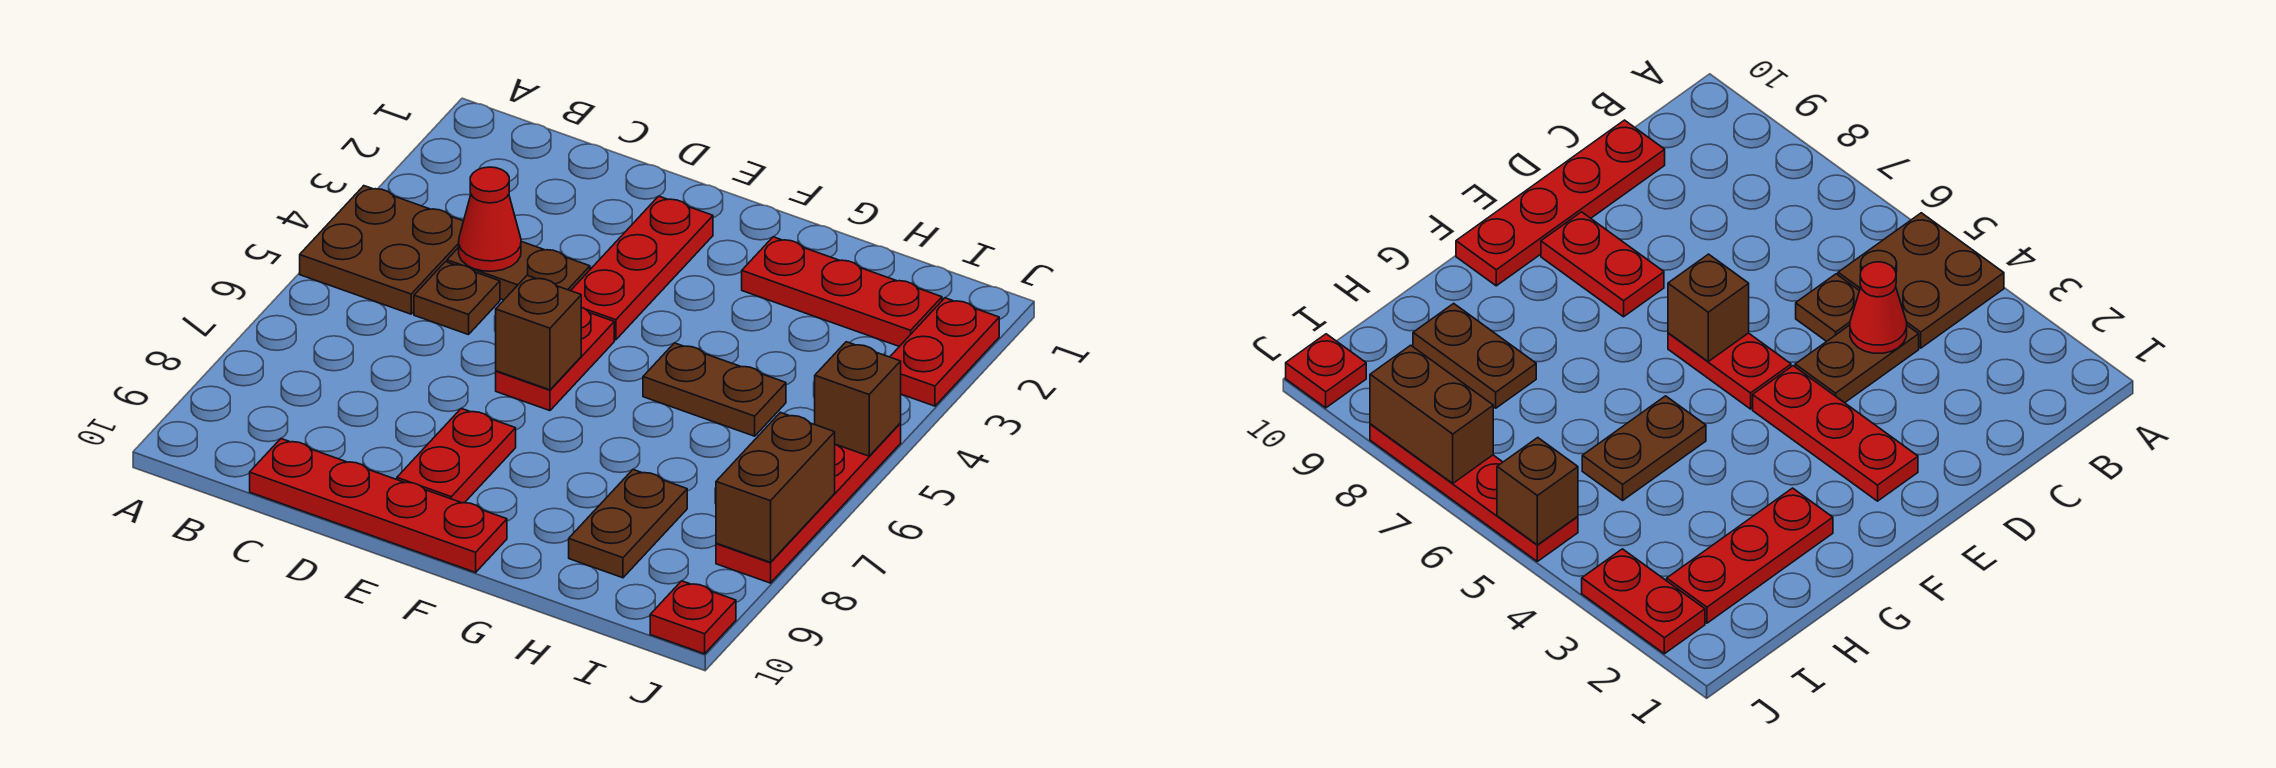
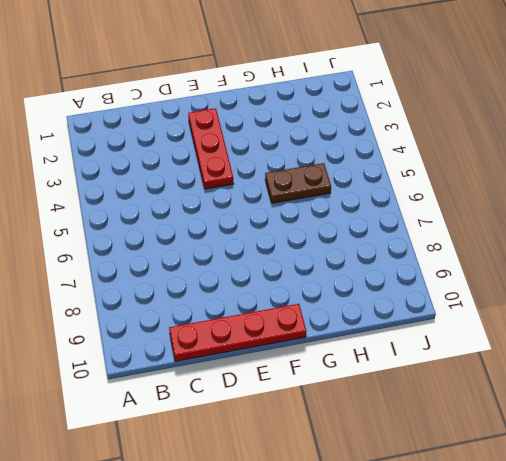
none -> brown plate A4:B5 level 1
none -> brown plate C4:D4 level 1
none -> brown plate C5 level 1

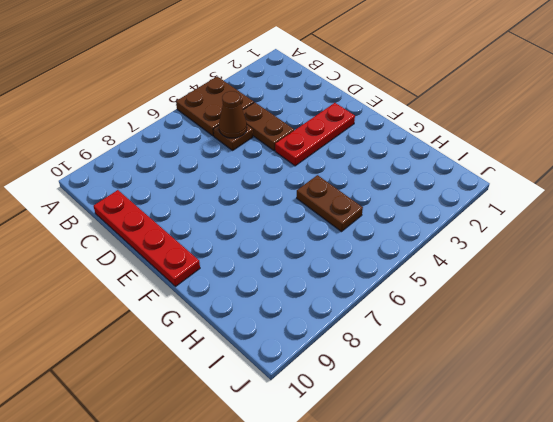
brown cone C5 level 2 -> none
none -> red plate E5:E6 level 1
none -> red plate E8:E9 level 1
none -> red plate G2:I2 level 1

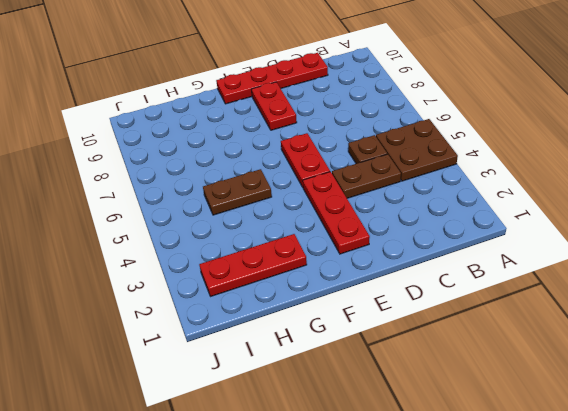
none -> brown plate H8:H9 level 1
none -> red plate J2:J3 level 1
none -> red plate J5:J8 level 1

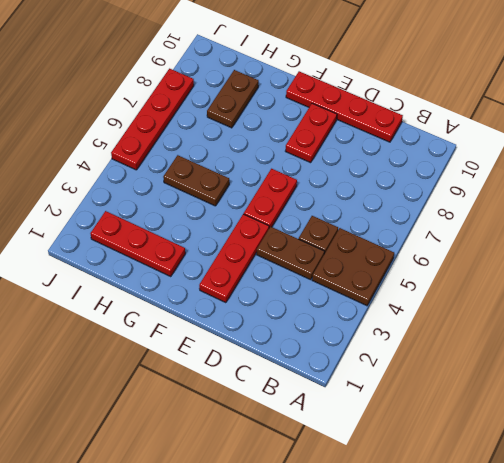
none -> red plate J2:J3 level 1
none -> red plate J10 level 1
none -> red cone C4 level 2

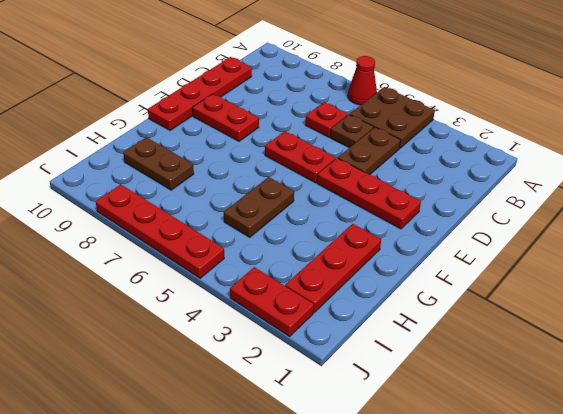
red cone A6 level 1 -> red cone C4 level 2
red plate C6 level 1 -> red plate J10 level 1
none -> brown brick E6 level 2
none -> brown brick J5 level 2
none -> brown brick J7:J8 level 2

